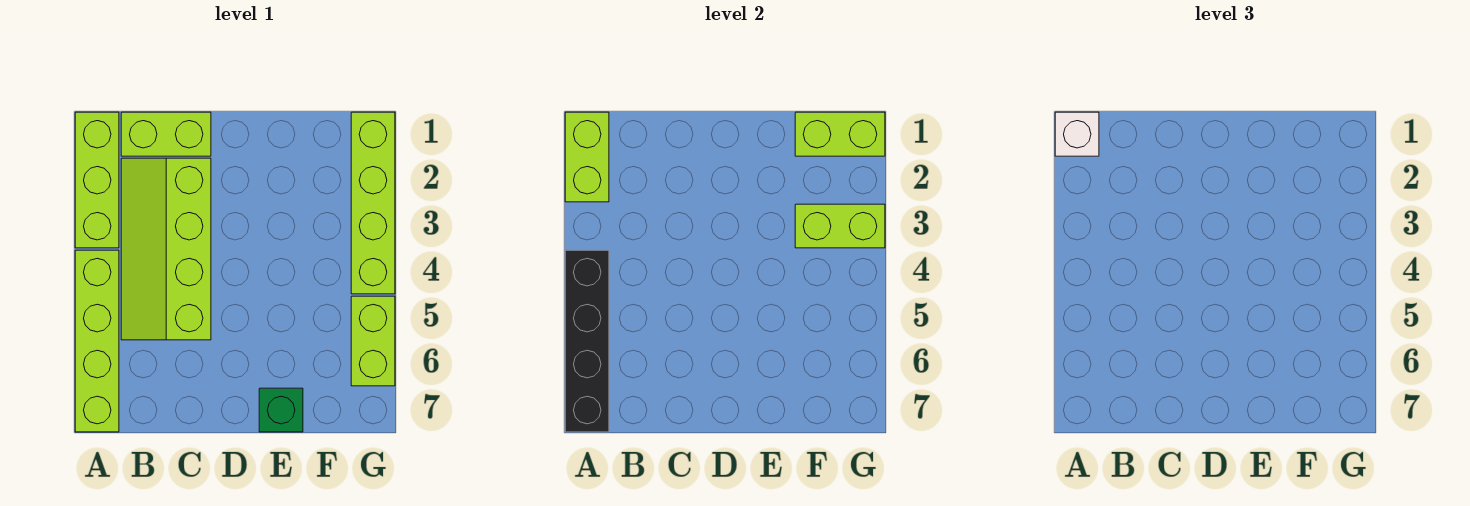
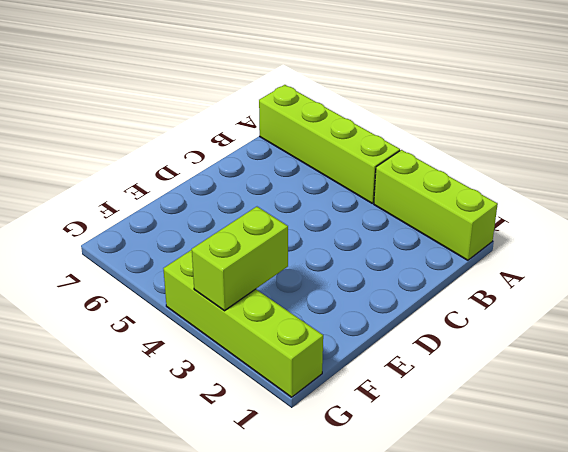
none -> lime brick B1:C1 level 1
none -> lime slope B2:C5 level 1 top C
none -> green brick E7 level 1

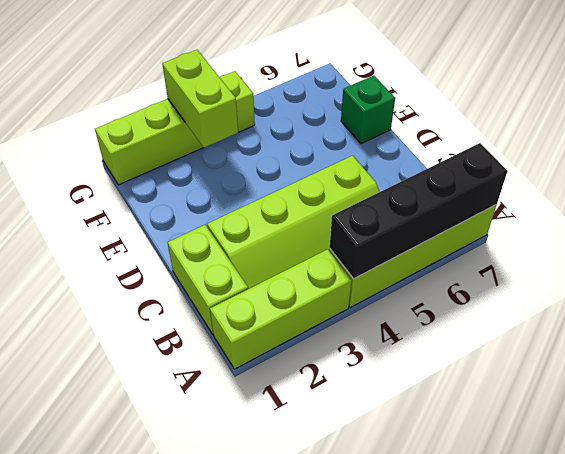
none -> lime brick G5:G6 level 1
none -> lime brick A1:A2 level 2
none -> lime brick F1:G1 level 2

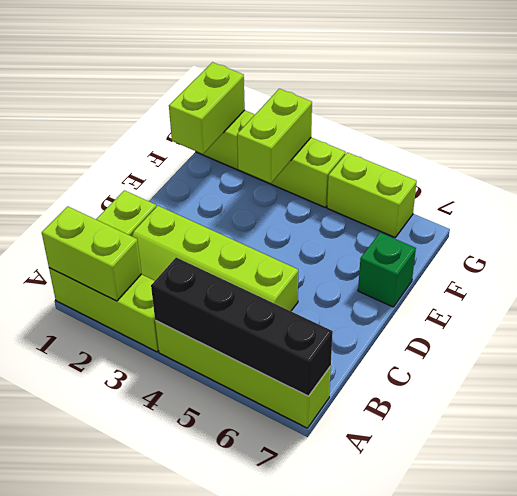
none -> white brick A1 level 3

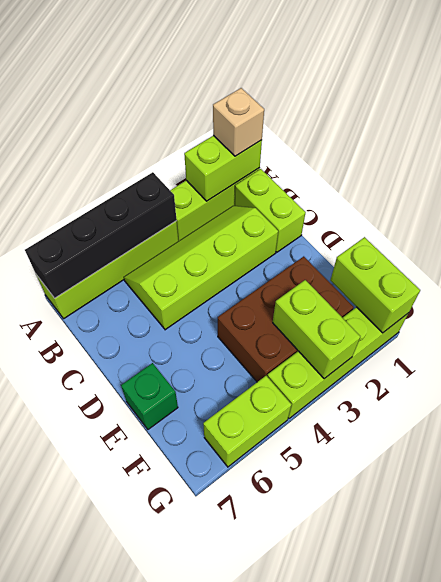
tan brick A1 level 3 -> white brick A1 level 3
brown brick E2:F4 level 1 -> none

